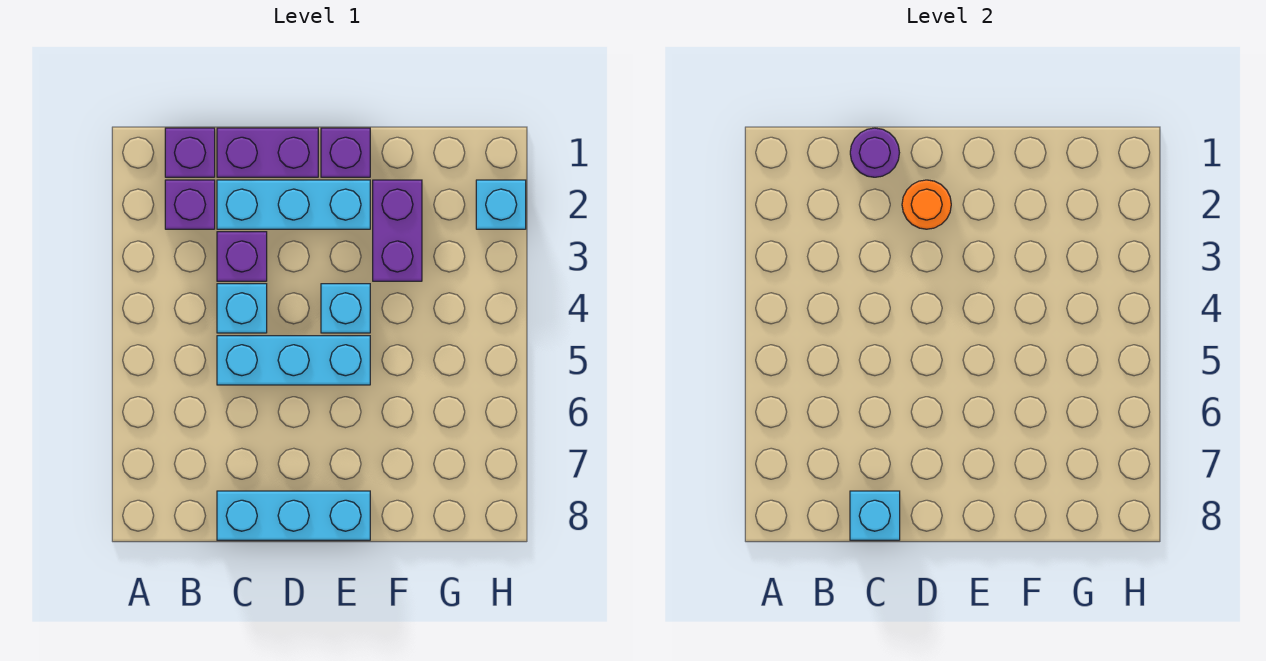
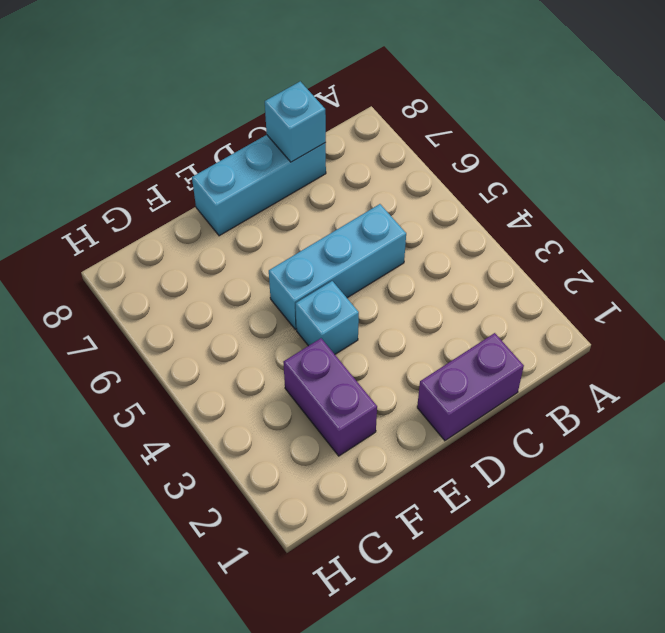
none -> purple brick B1 level 1
none -> purple brick B2 level 1
none -> cyan brick C2:E2 level 1

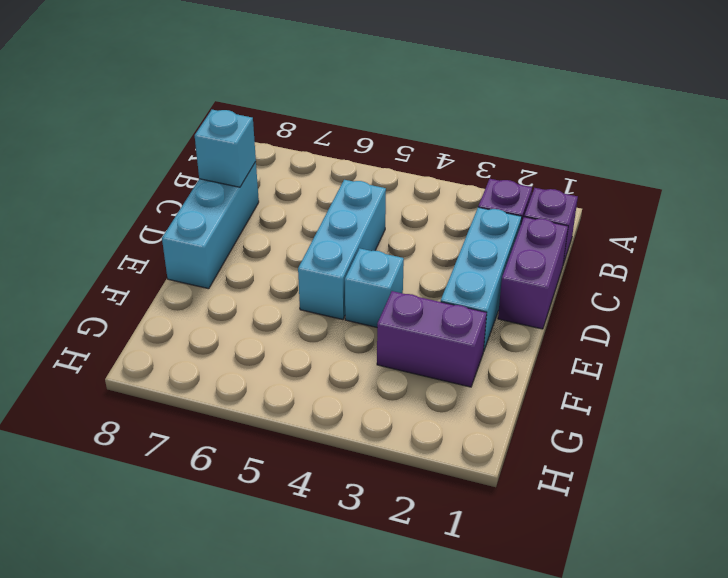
none -> purple brick C3 level 1
none -> cyan brick C4 level 1
none -> purple brick E1 level 1

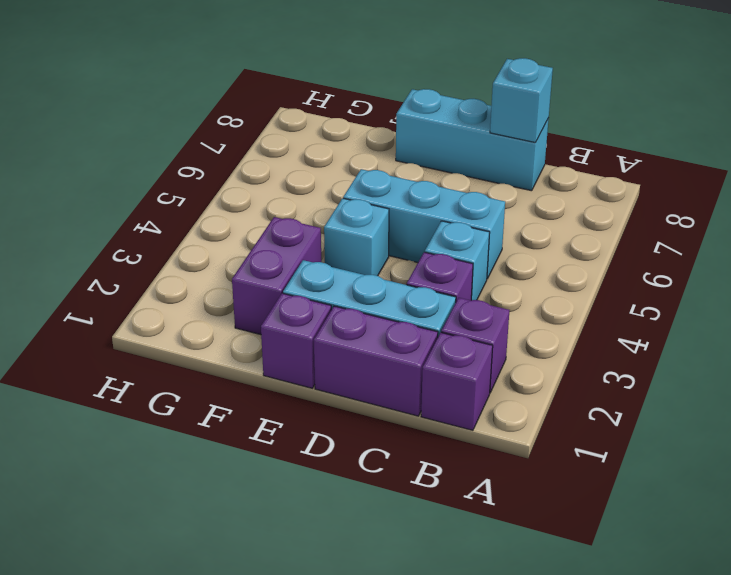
none -> cyan brick H2 level 1
none -> purple round brick C1 level 2
none -> orange round brick D2 level 2

